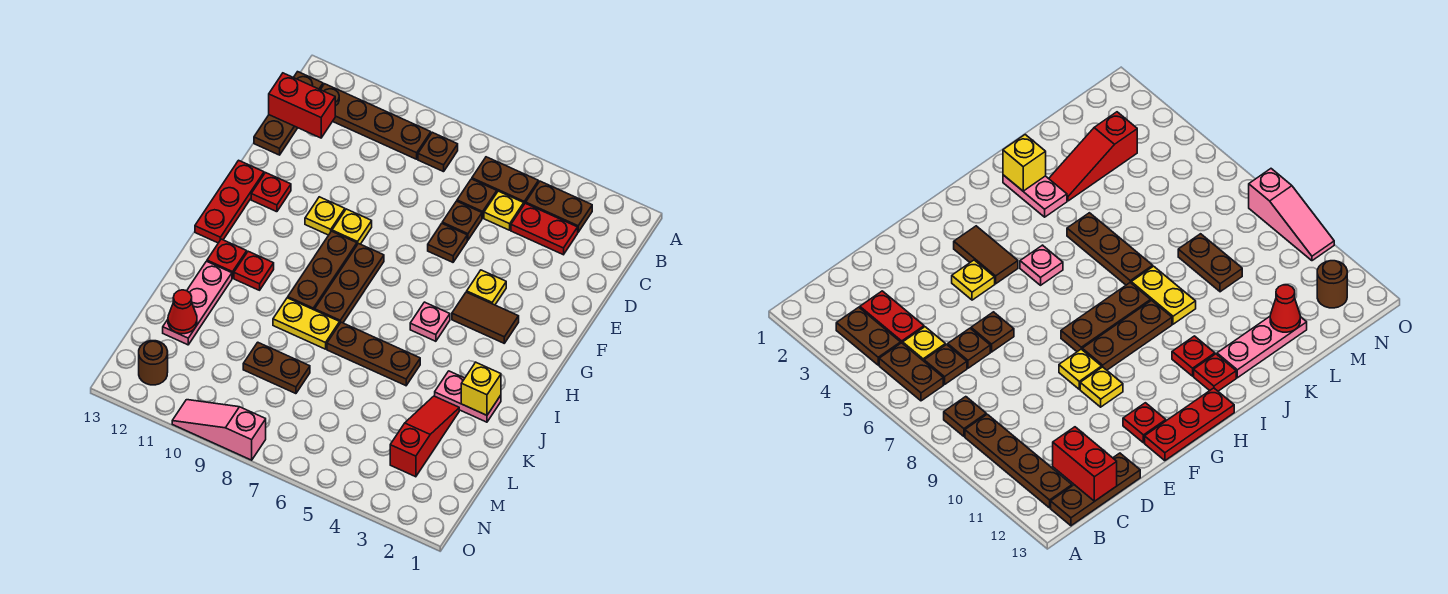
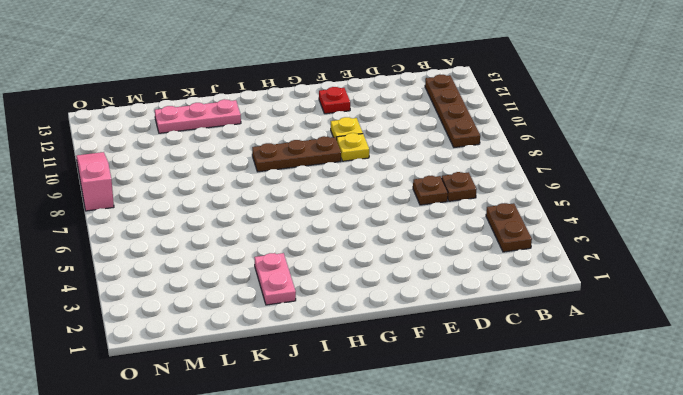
none -> brown plate B5:B6 level 1
none -> brown plate B8 level 1
none -> brown plate B13:D13 level 1
none -> red plate C3:C4 level 1

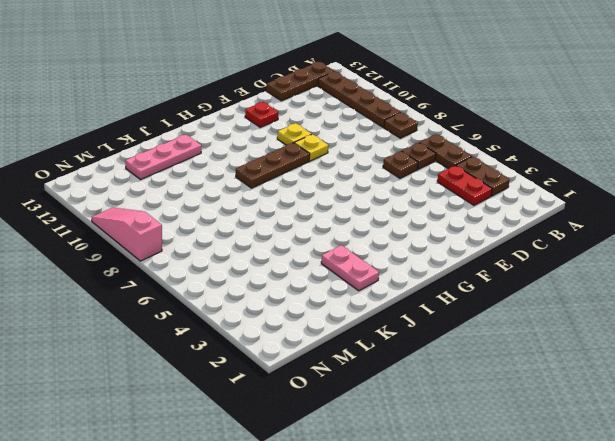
none -> yellow plate C5 level 1
none -> brown plate E6 level 1
none -> yellow plate F4 level 1
none -> red plate F13:H13 level 1

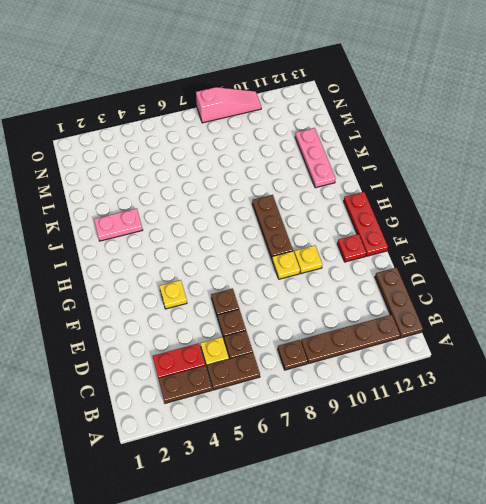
none -> brown tile G3:G4 level 1
none -> brown plate G8:I8 level 1
none -> pink plate H5 level 1
none -> red plate I11 level 1

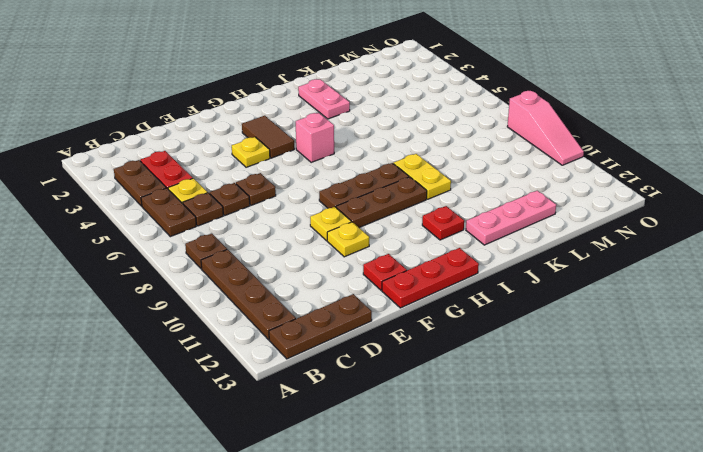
pink brick H5 level 1 -> pink plate H5 level 1
none -> red plate I12 level 1
none -> brown plate J5:J7 level 1
none -> red slope K3:M3 level 1 top M
none -> brown plate L8:L9 level 1

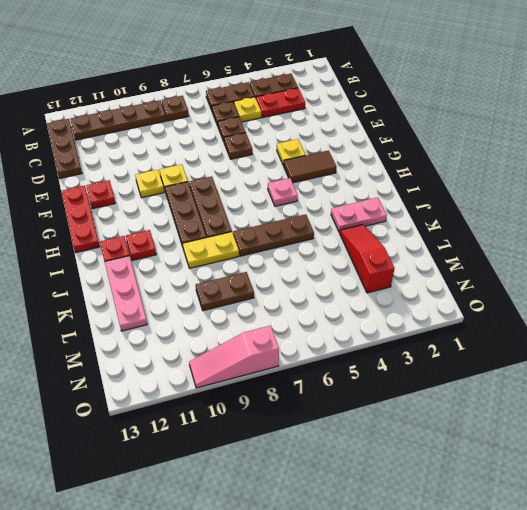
none -> brown round brick N12 level 1
none -> red brick C12:C13 level 2
none -> yellow brick J2 level 2
none -> red cone L12 level 2

